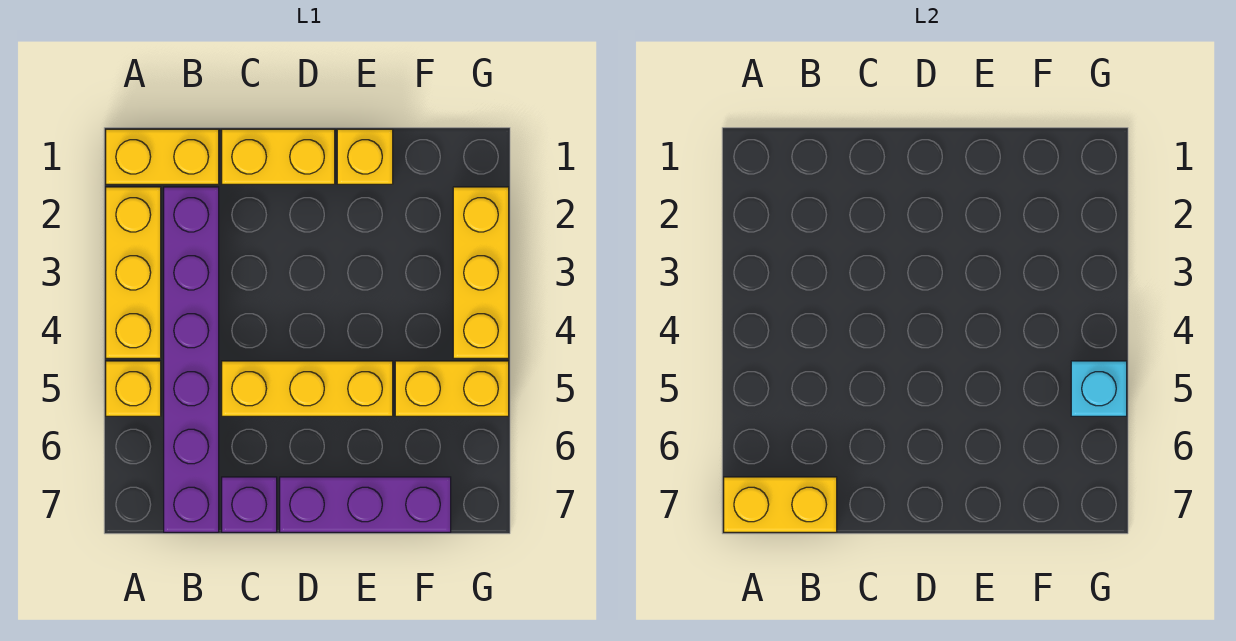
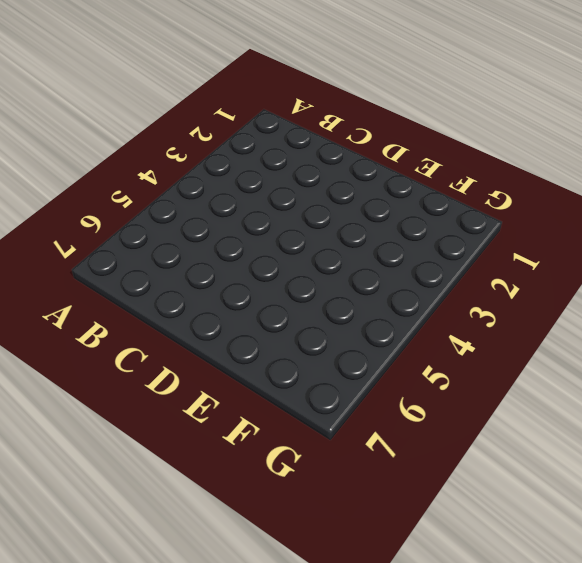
none -> yellow brick A1:B1 level 1
none -> yellow brick A2:A4 level 1
none -> yellow brick A5 level 1

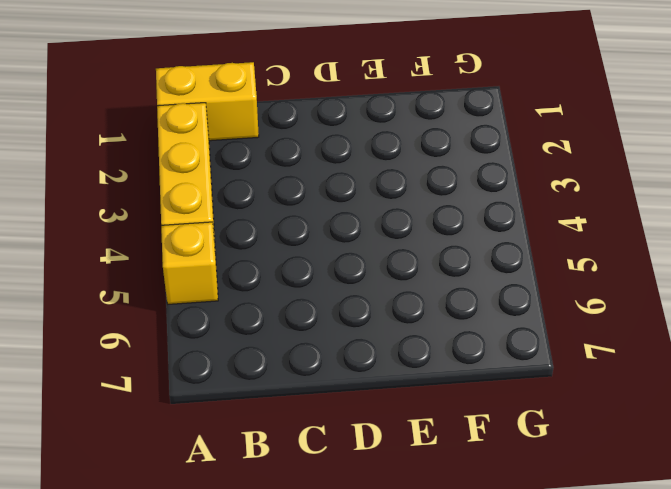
none -> purple brick B2:B7 level 1
none -> yellow brick C1:D1 level 1
none -> yellow brick C5:E5 level 1

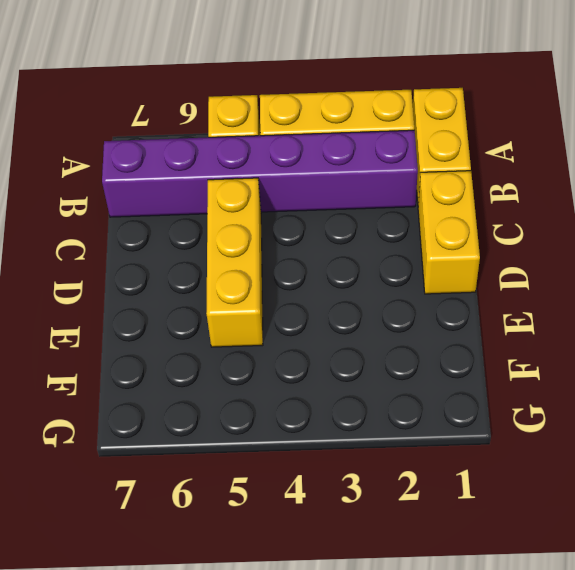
none -> purple brick C7 level 1
none -> purple brick D7:F7 level 1
none -> yellow brick E1 level 1

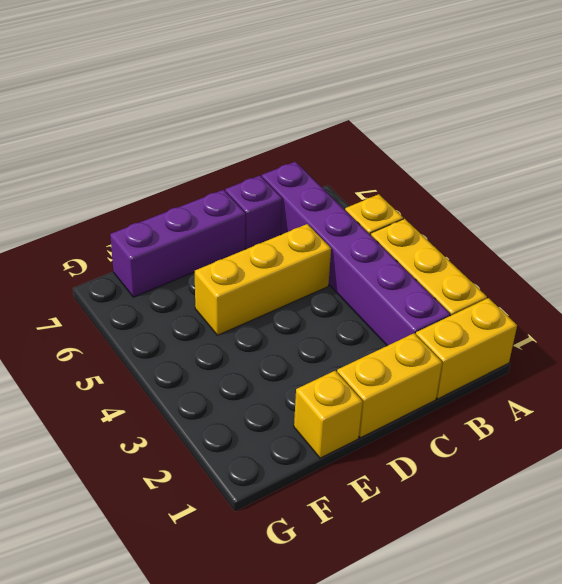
none -> yellow brick F5:G5 level 1
none -> yellow brick G2:G4 level 1
none -> yellow brick A7:B7 level 2

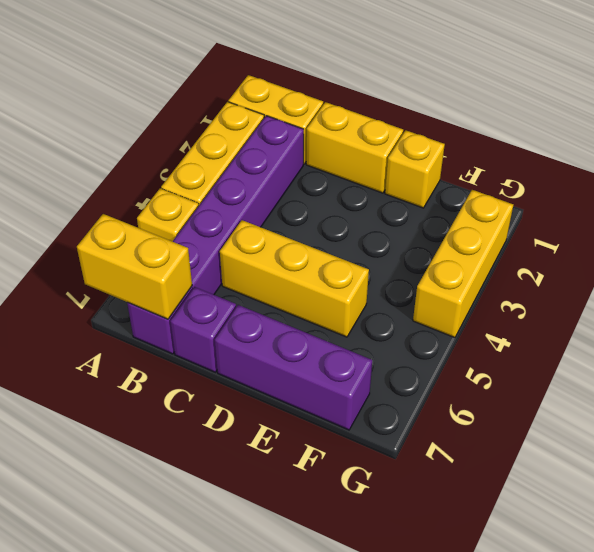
none -> yellow brick F5:G5 level 1
none -> cyan brick G5 level 2

